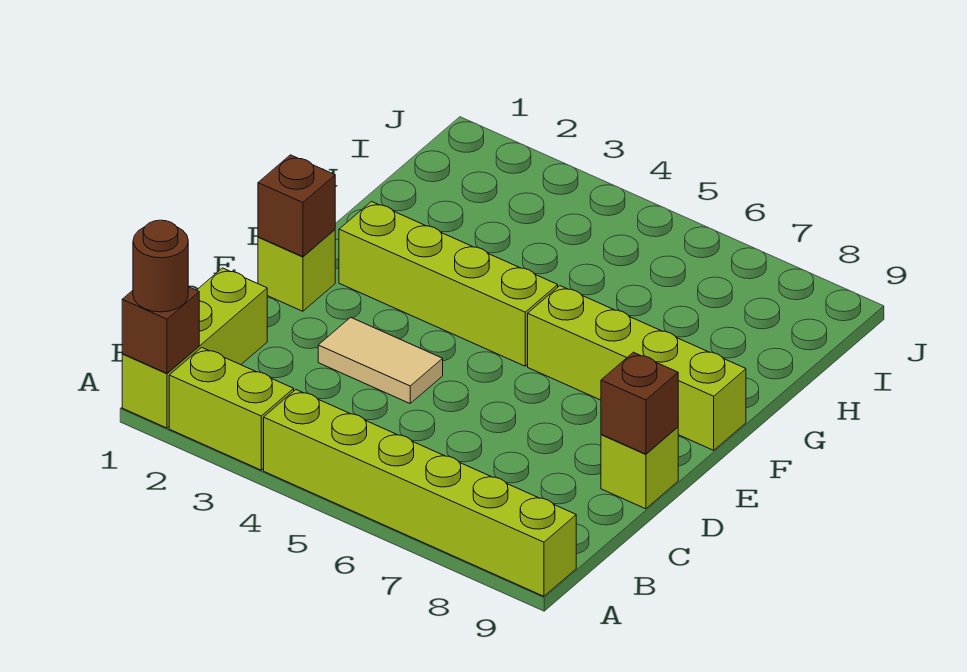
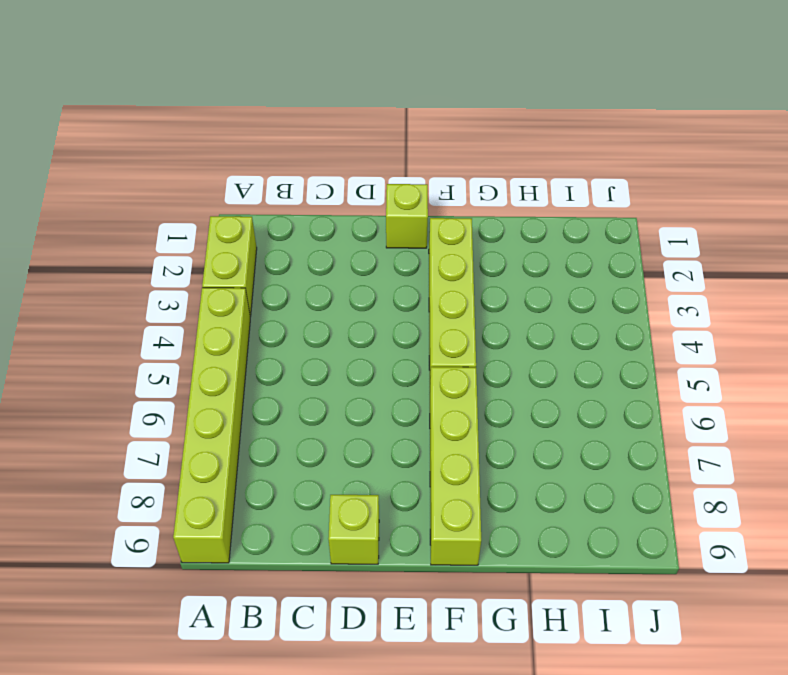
none -> lime brick A1:C1 level 1
none -> tan tile D3:D4 level 1
none -> brown brick A1 level 2

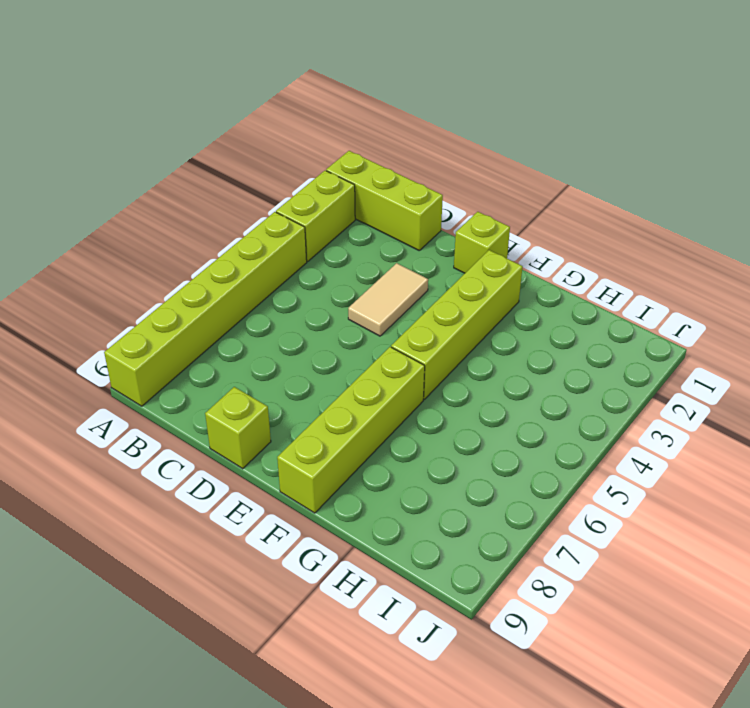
none -> brown brick A1 level 2
none -> brown brick D9 level 2
none -> brown brick E1 level 2

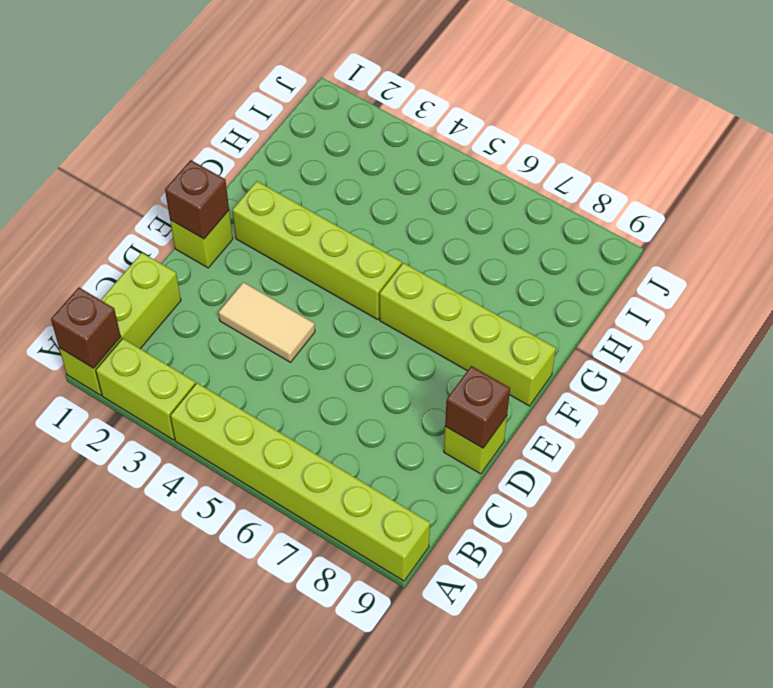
none -> brown round brick A1 level 3

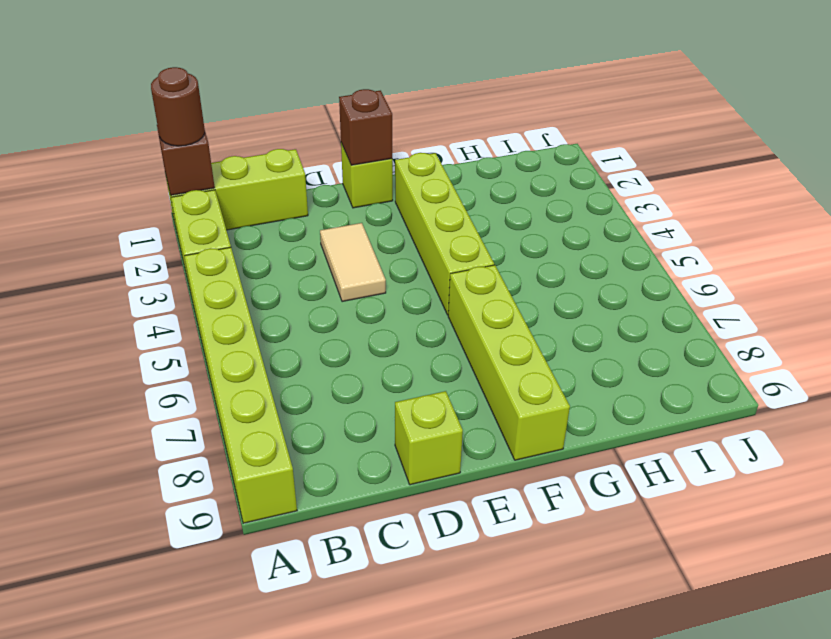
none -> brown brick D9 level 2

